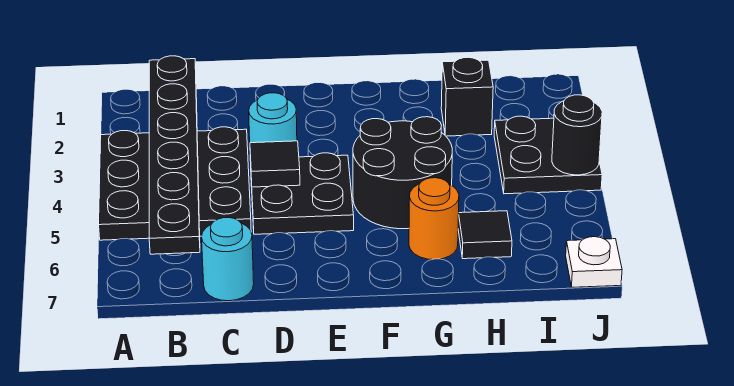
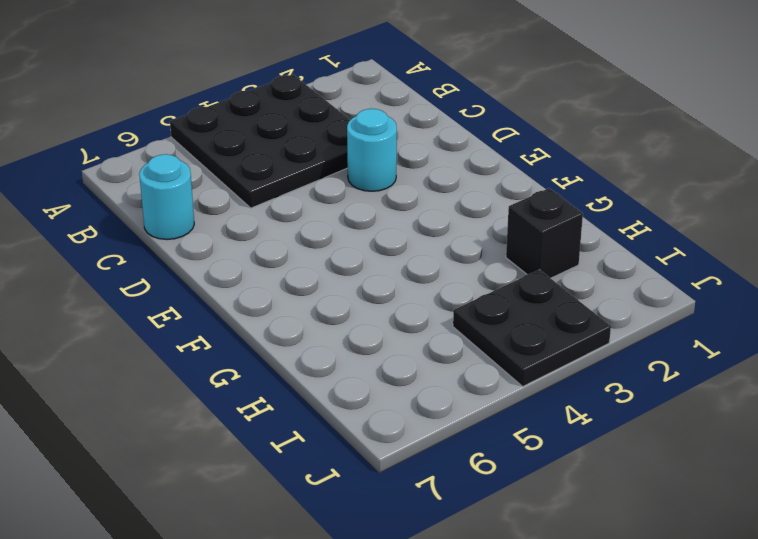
none -> black plate D4:E5 level 1
none -> black round brick F4:G5 level 1
none -> orange round brick G6 level 1

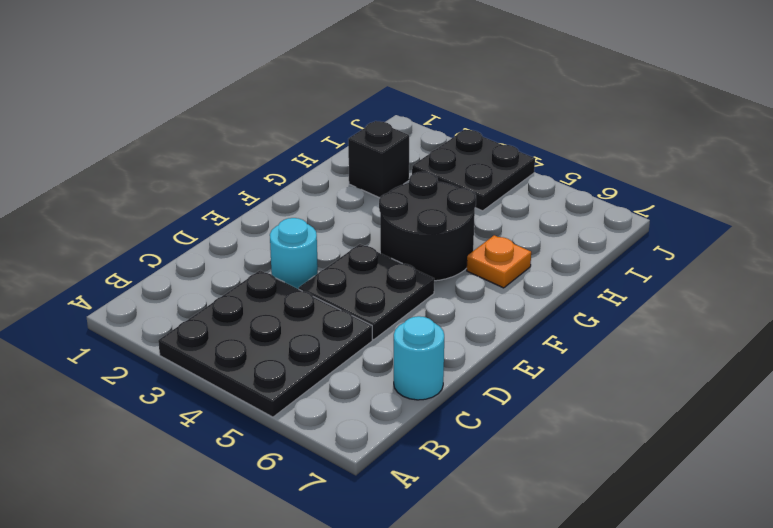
orange plate G6 level 1 -> orange round brick G6 level 1
none -> black tile H6 level 1
none -> white plate J7 level 1
none -> black plate B1:B6 level 2

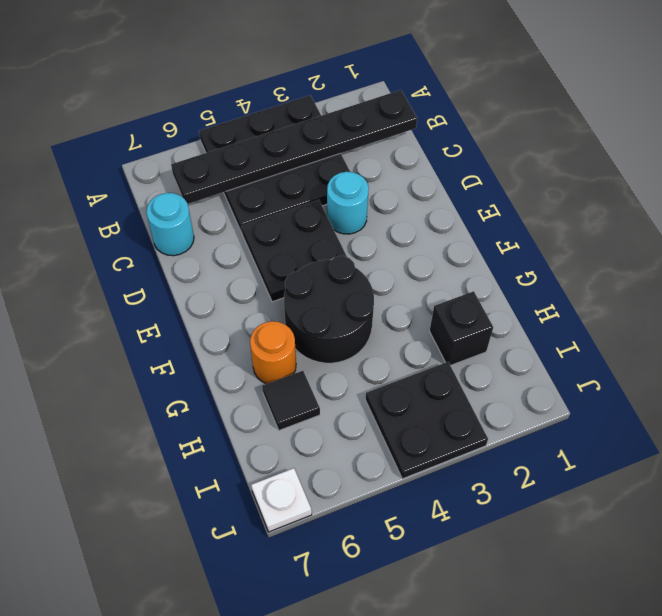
none -> black tile D4 level 2
none -> black round brick J4 level 2

